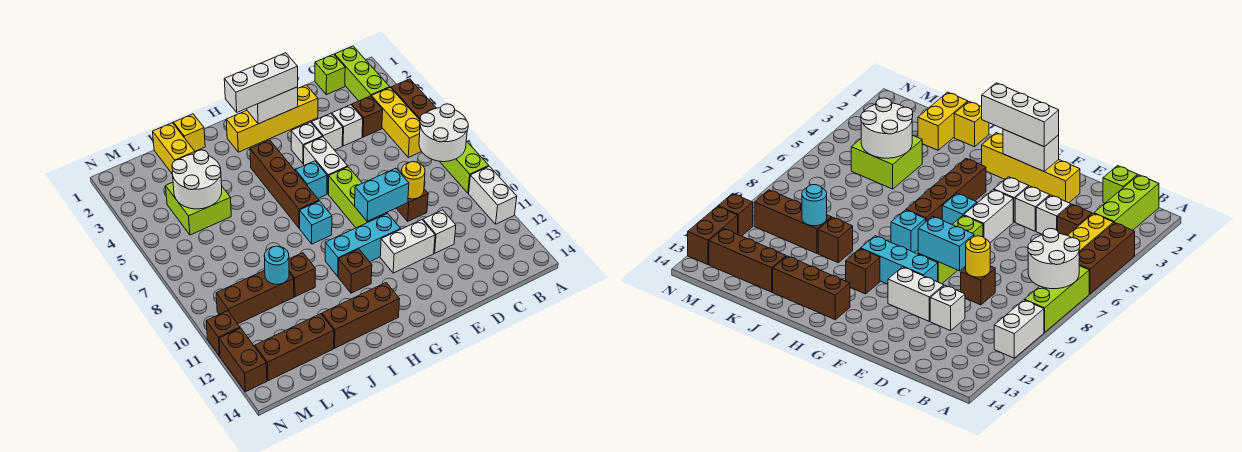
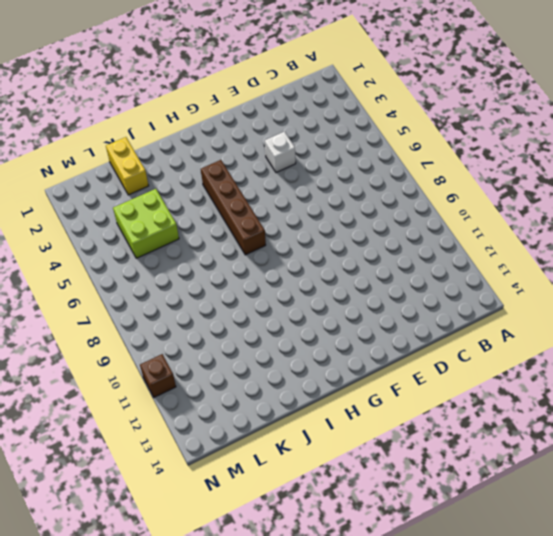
none -> brown brick A4:A6 level 1
none -> lime brick A7:A9 level 1
none -> white brick A10:A11 level 1
none -> lime brick B1:B3 level 1

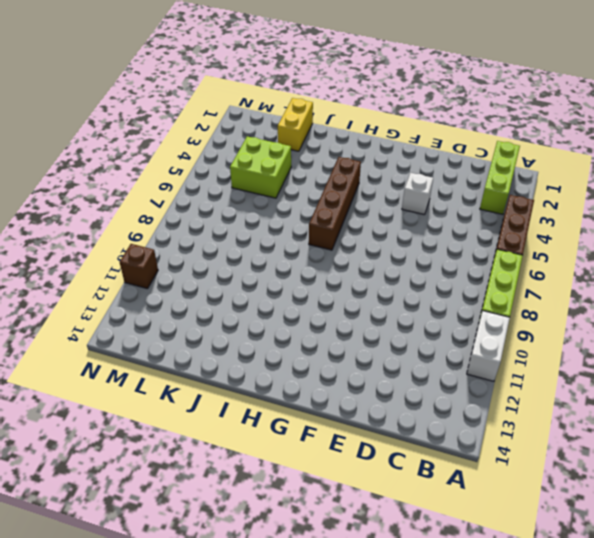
none -> yellow brick B4:B6 level 1
none -> lime brick C1 level 1
none -> brown brick C4 level 1
none -> white brick D4 level 1

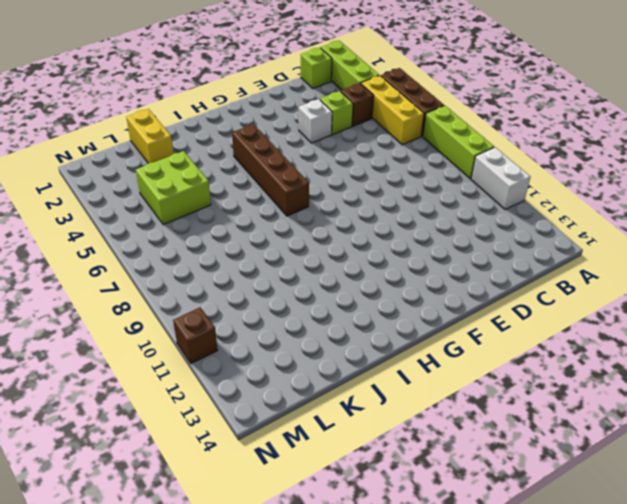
lime brick D4 level 1 -> white brick D4 level 1
none -> brown brick D9 level 1
none -> white brick D11 level 1
none -> yellow brick E2:H2 level 1
none -> white brick E11:F11 level 1

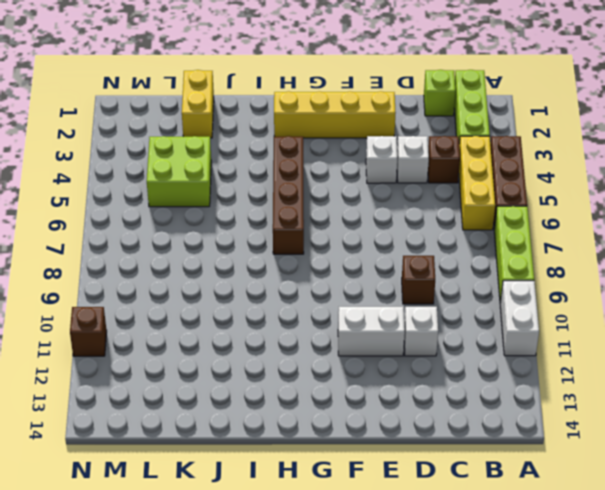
none -> white brick F4 level 1
none -> white brick F5:F6 level 1
none -> lime brick F7:F9 level 1
none -> cyan brick F10:H10 level 1

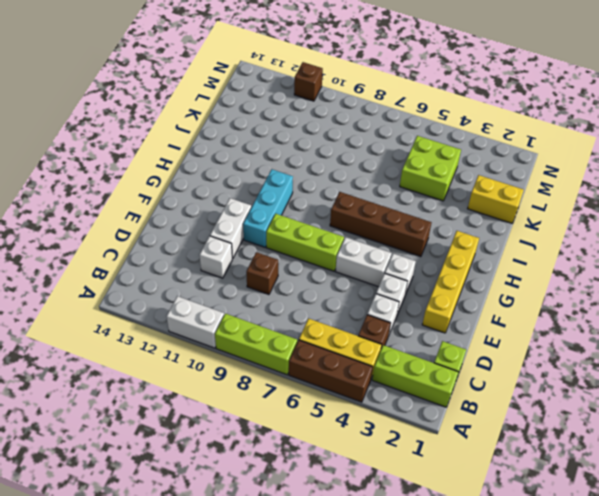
none -> cyan brick G6 level 1
none -> cyan brick H8 level 1
none -> brown brick H11 level 1
none -> brown brick H13:J13 level 1

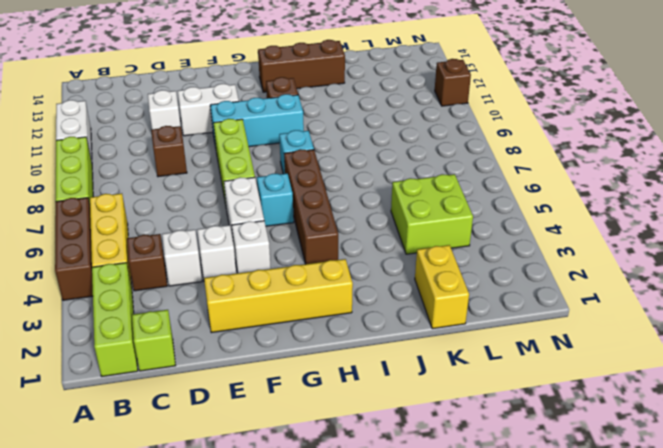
none -> yellow brick J1 level 1
none -> brown brick J10 level 1
none -> brown brick K10:M10 level 1
none -> brown brick K13:M13 level 1

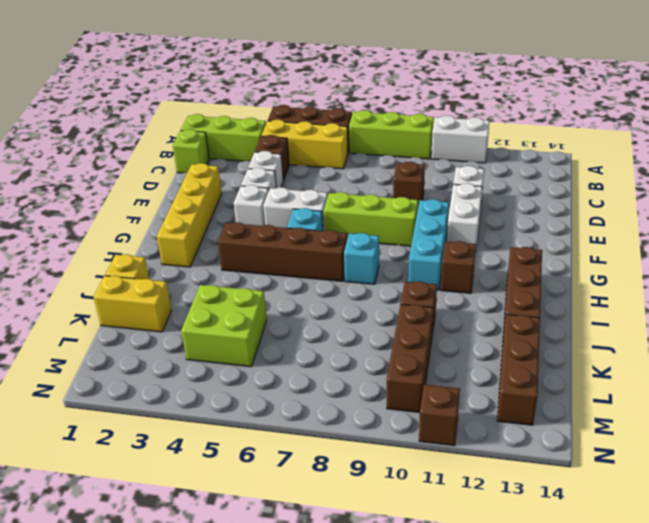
none -> brown brick N12:N13 level 1
none -> white round brick A7:B8 level 2
none -> yellow round brick D9 level 2
none -> cyan brick E9:F9 level 2

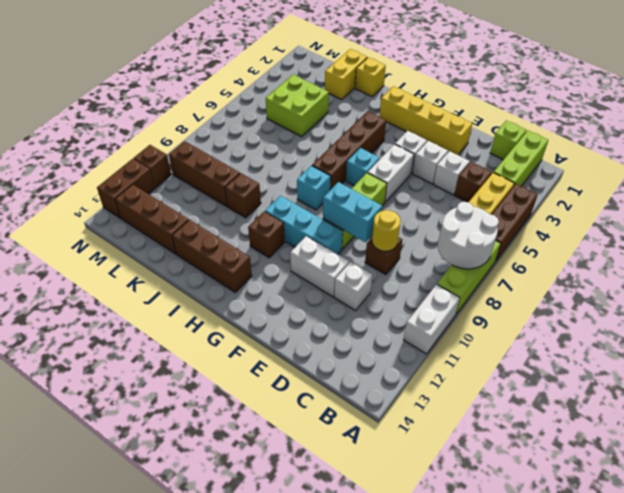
none -> white brick F2:G2 level 2
none -> white round brick K4:L5 level 2
none -> cyan round brick K10 level 2
none -> white brick F2:H2 level 3

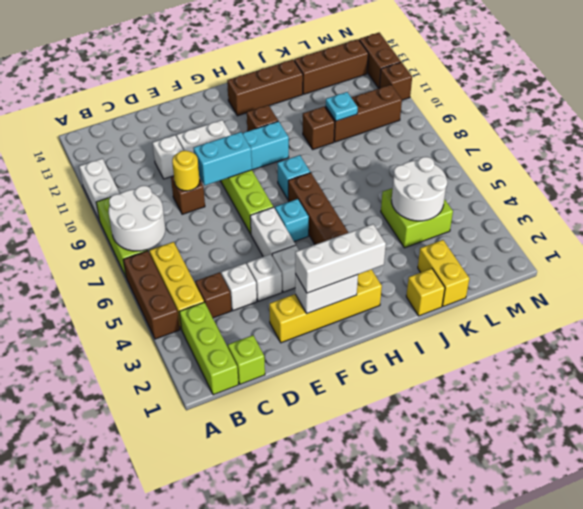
cyan plate K10 level 2 -> cyan round brick K10 level 2

